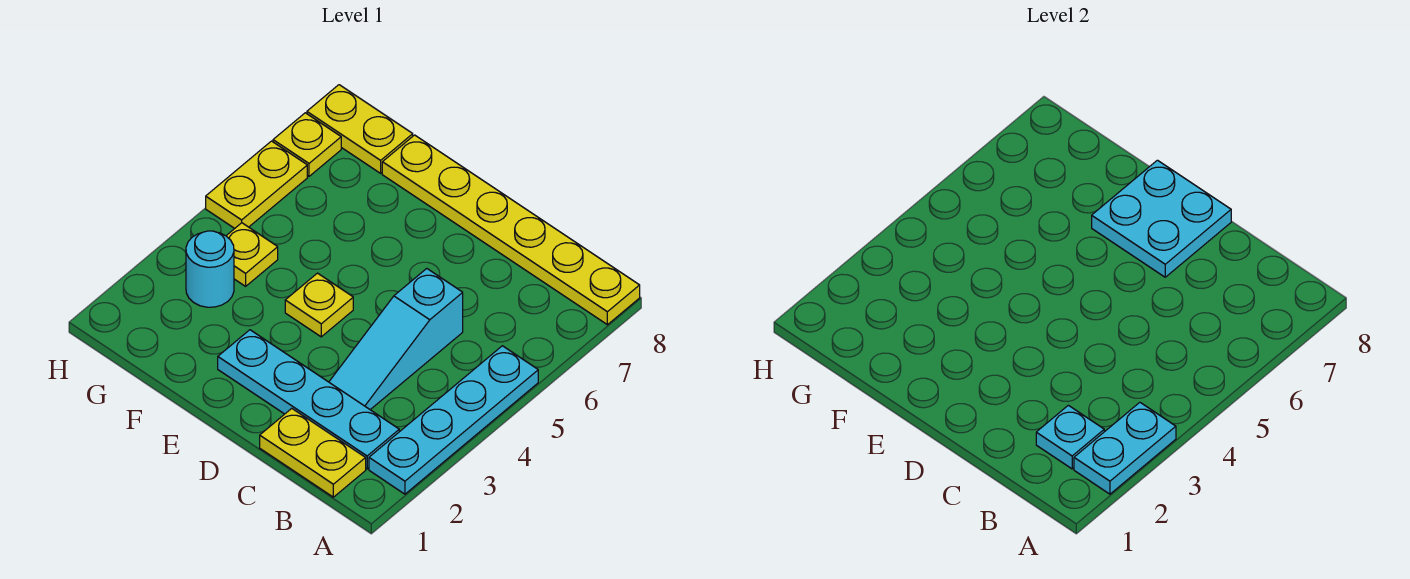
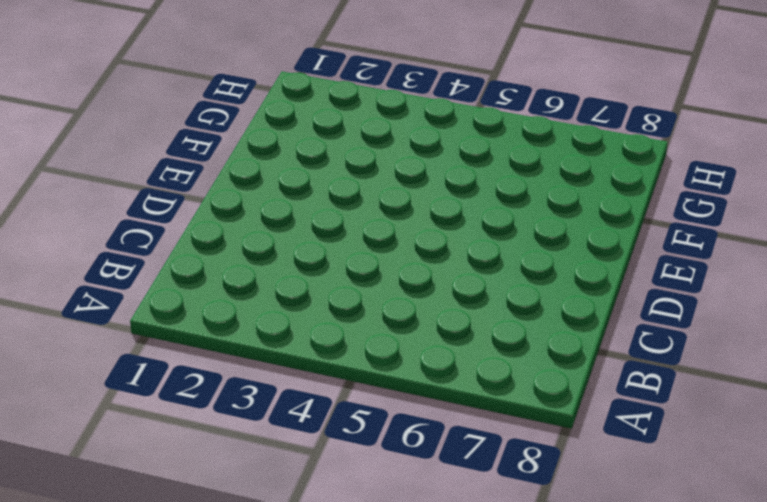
none -> cyan plate A2:A5 level 1
none -> yellow plate A8:F8 level 1
none -> yellow plate B1:C1 level 1

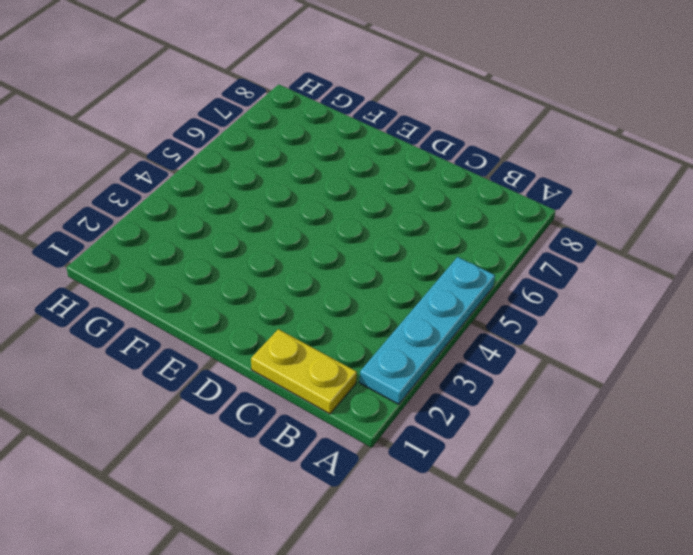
none -> yellow plate A8:F8 level 1
none -> cyan plate B2:E2 level 1
none -> cyan slope C3:C5 level 1 top 5

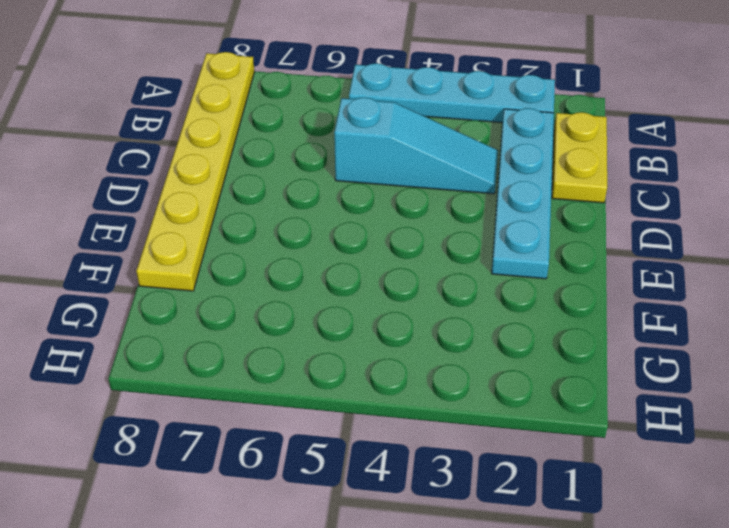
none -> yellow plate E4 level 1
none -> cyan round brick G3 level 1
none -> yellow plate G4 level 1

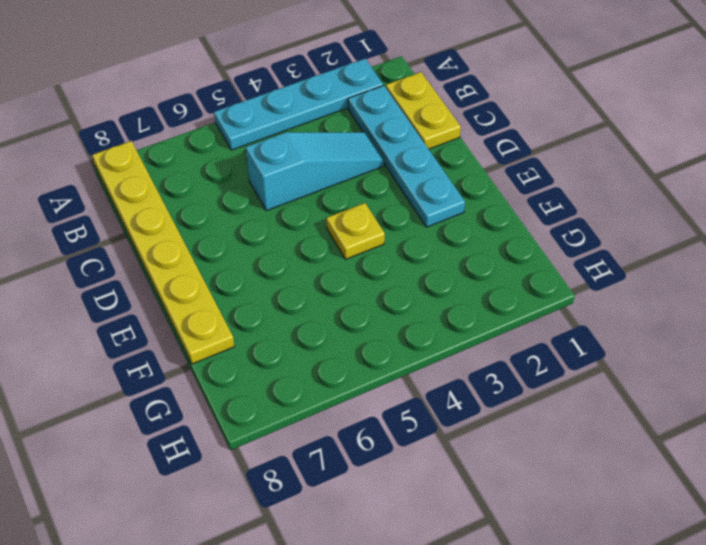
none -> cyan round brick G3 level 1
none -> yellow plate G4 level 1
none -> yellow plate G8:H8 level 1

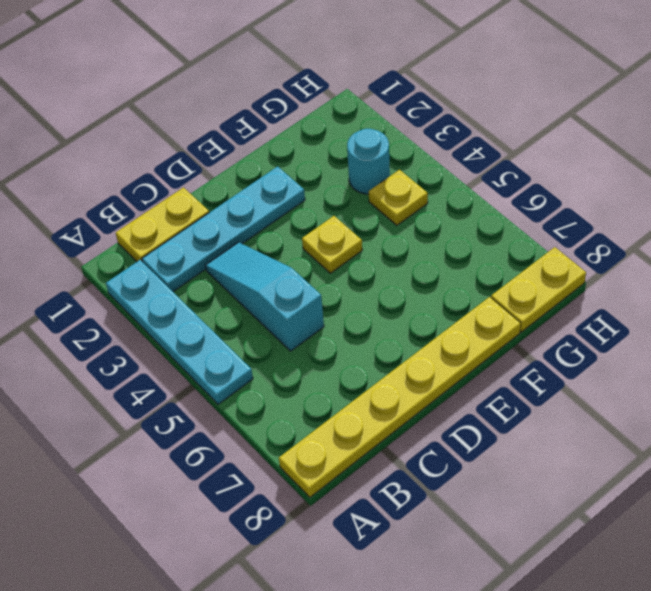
none -> yellow plate H5:H6 level 1
none -> yellow plate H7 level 1
none -> cyan plate A2:A3 level 2

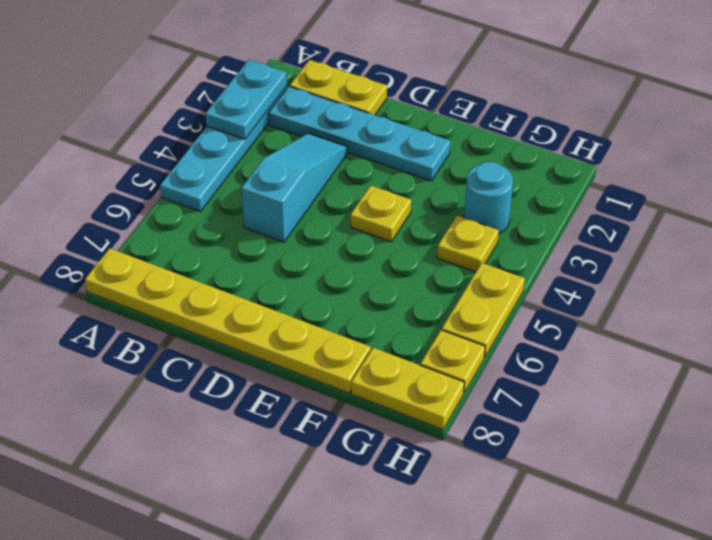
none -> cyan plate B2 level 2
none -> cyan plate D7:E8 level 2

